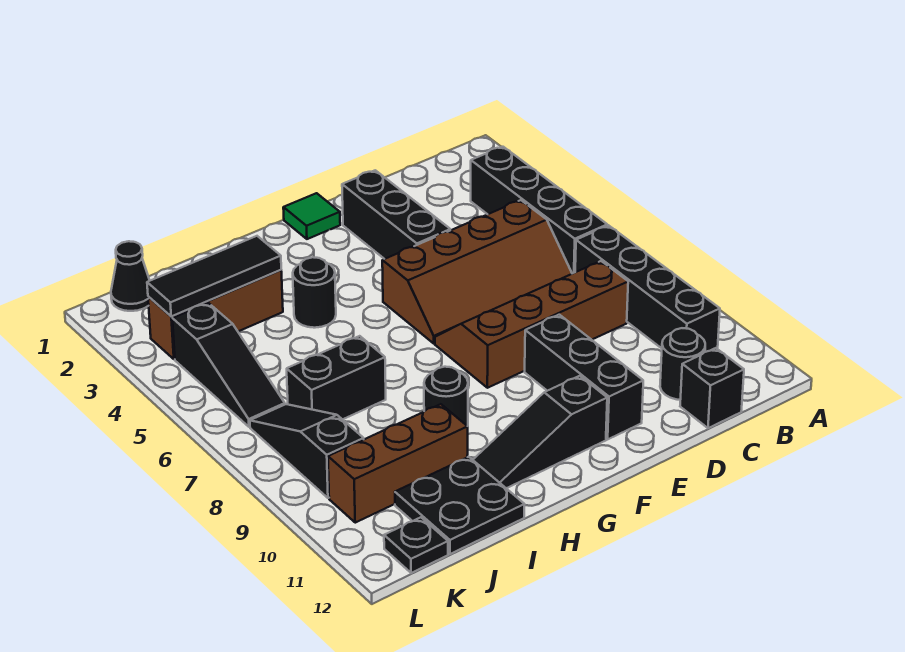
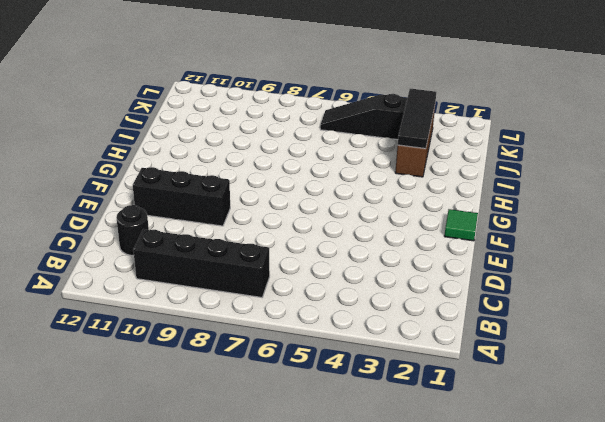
none -> black brick B3:B6 level 1
none -> brown slope C5:F6 level 1 top 5
none -> brown slope C7:F8 level 1 top 8

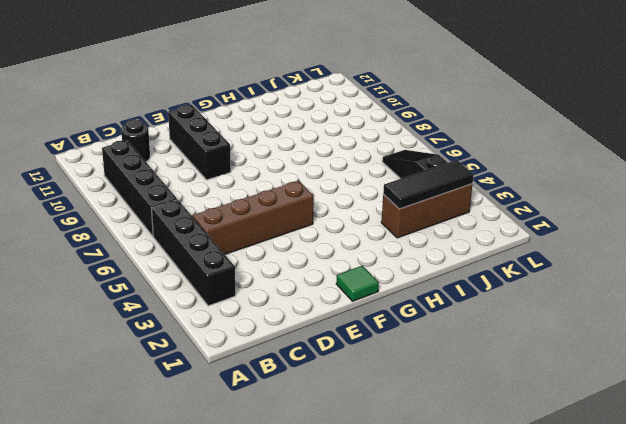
none -> brown slope C7:F8 level 1 top 8
none -> black brick C12 level 1
none -> black brick E2:E4 level 1

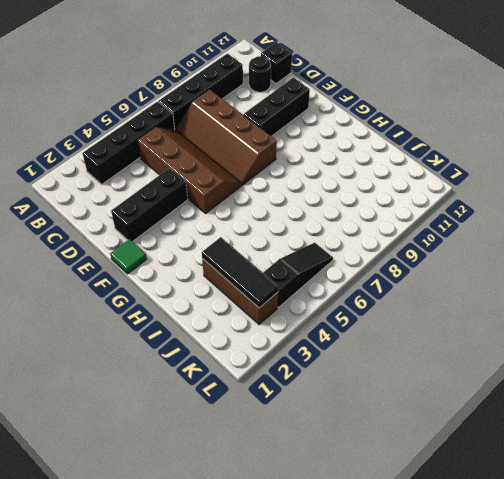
none -> black slope F11:H11 level 1 top F
none -> black round brick H4 level 1
none -> black round brick H9 level 1

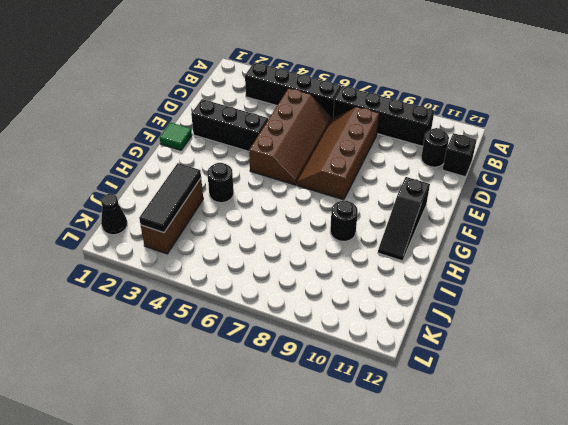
none -> black brick E9:E11 level 1
none -> black brick I7:J7 level 1
none -> brown brick I10:K10 level 1

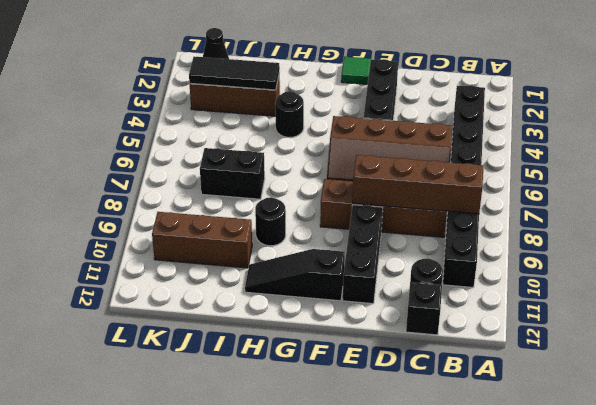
brown brick B8:E8 level 2 -> none
none -> black plate I11:J12 level 1
none -> black slope K4:K6 level 1 top 4
none -> black slope K7:K9 level 1 top 9

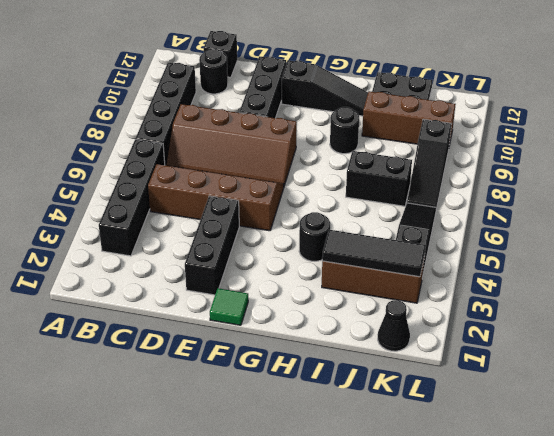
none -> black plate K12 level 1

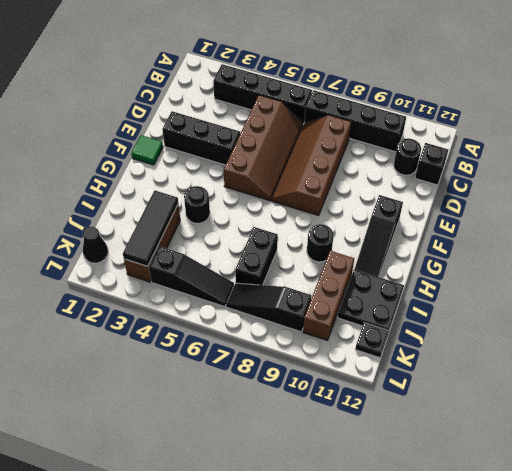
none -> black brick E9:E11 level 1

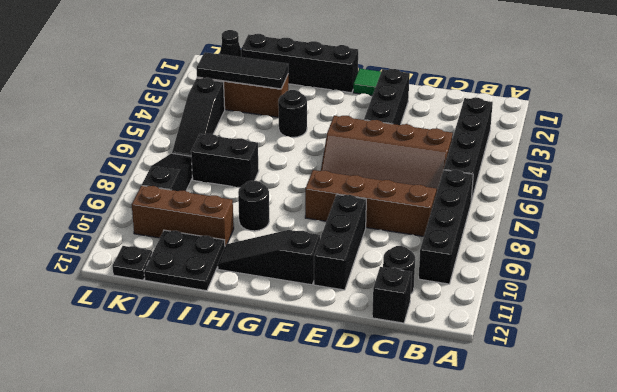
black brick G1:J1 level 1 -> none

